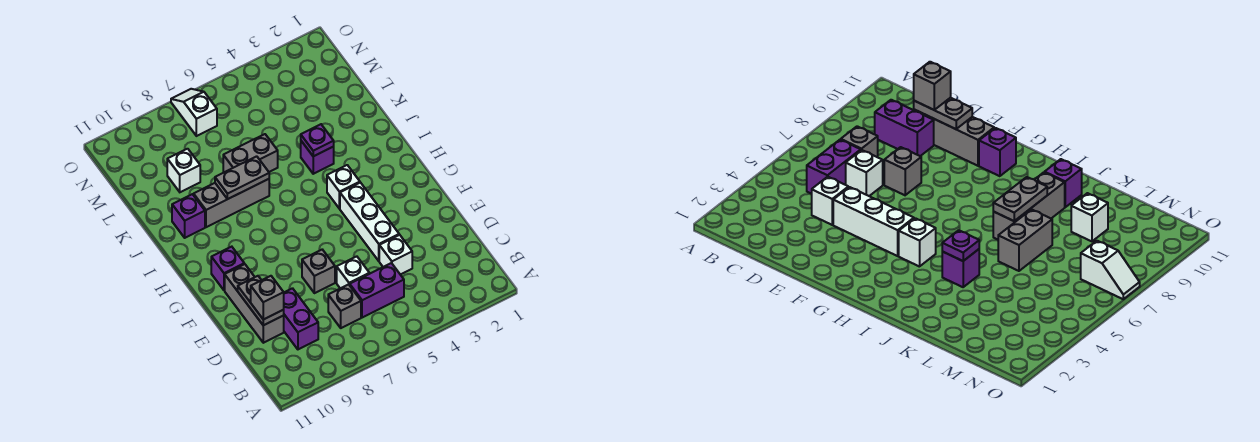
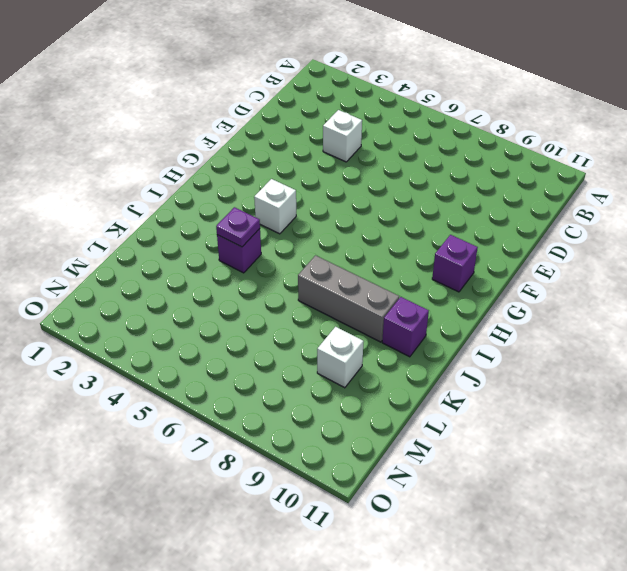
none -> purple brick C5:C6 level 1
none -> grey brick C7 level 1
none -> purple brick C9:D9 level 1

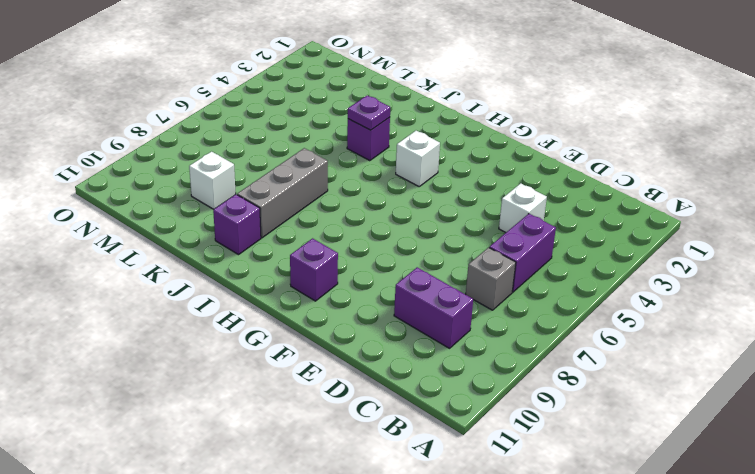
none -> white brick D6 level 1
none -> grey brick D10:F10 level 1
none -> white brick E4:G4 level 1

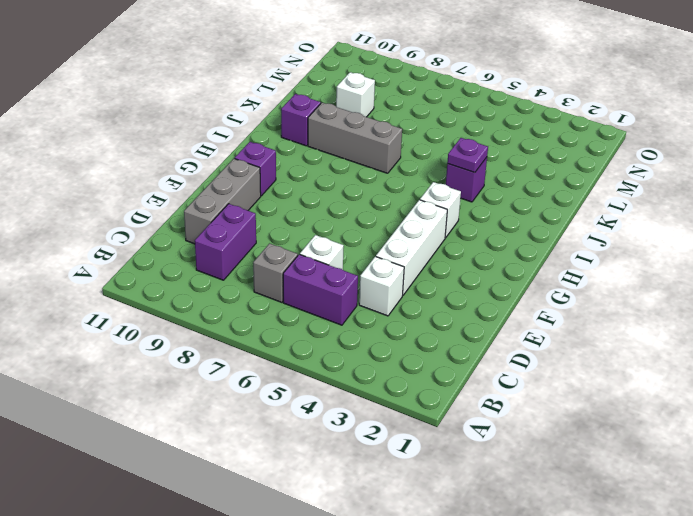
none -> grey brick E7 level 1
none -> grey brick K6:K7 level 1
none -> white slope N7:O7 level 1 top N

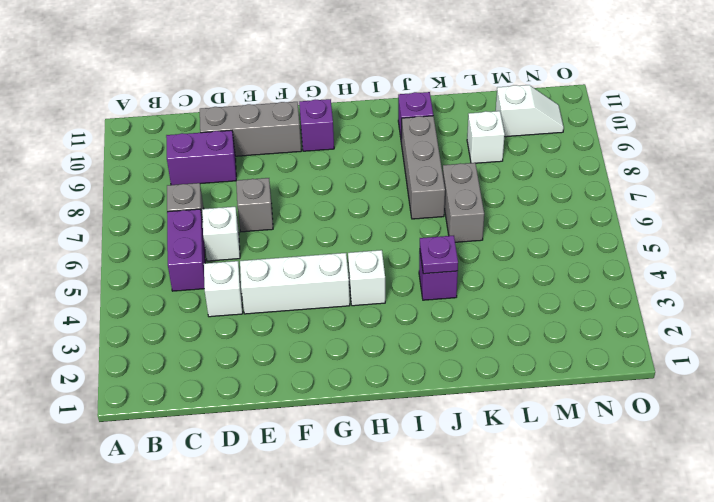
white slope M10:N10 level 1 top M -> white slope N7:O7 level 1 top N
none -> grey plate D10:E10 level 2
none -> grey plate J7:J8 level 2
none -> grey brick D10 level 3

